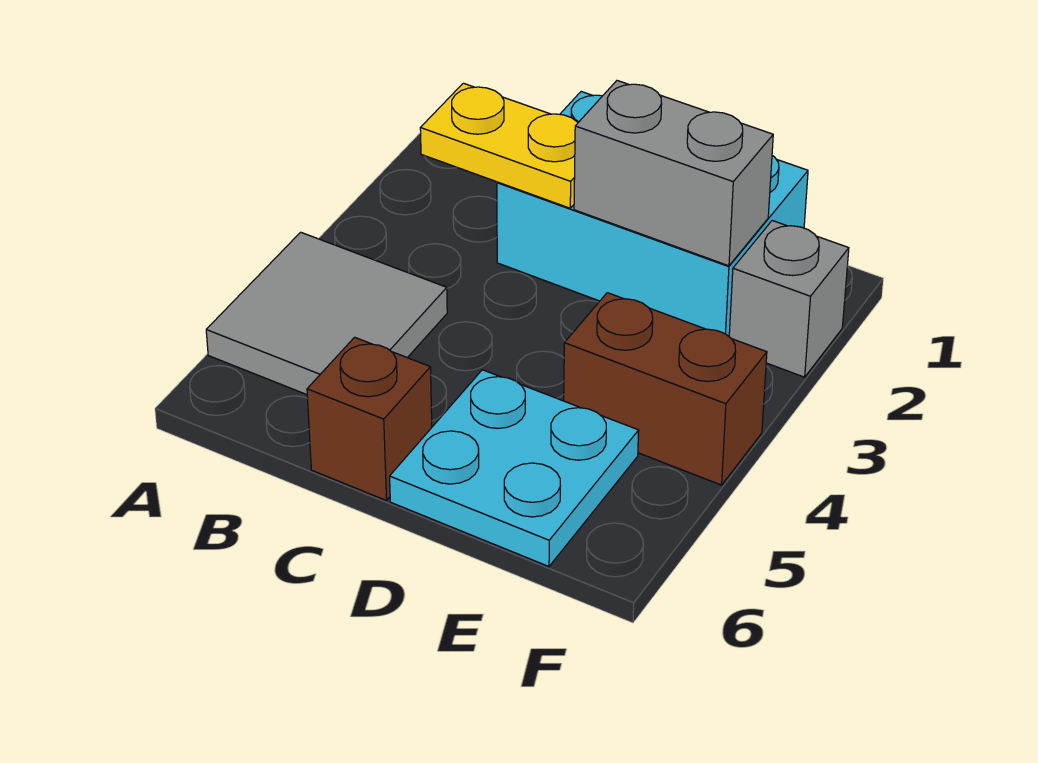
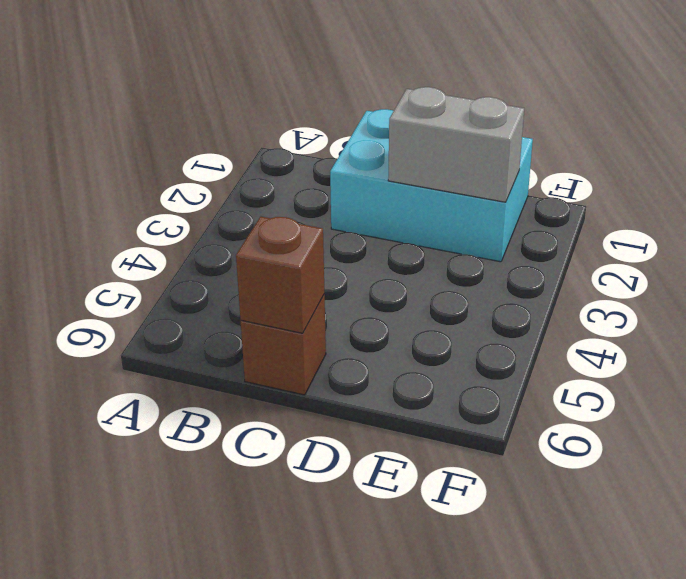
brown brick C6 level 2 -> none
none -> grey tile A4:B5 level 1
none -> cyan plate D5:E6 level 1

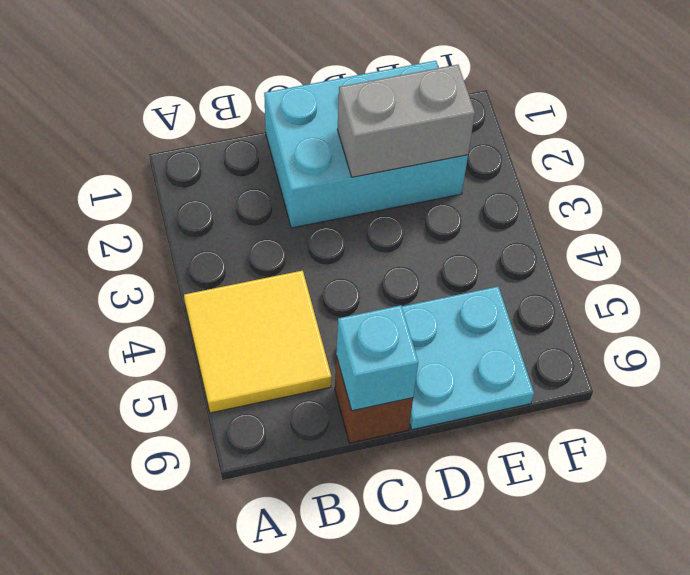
yellow tile A4:B5 level 1 -> grey tile A4:B5 level 1
cyan brick C6 level 2 -> none
none -> brown brick E4:F4 level 1
none -> grey brick F2 level 1

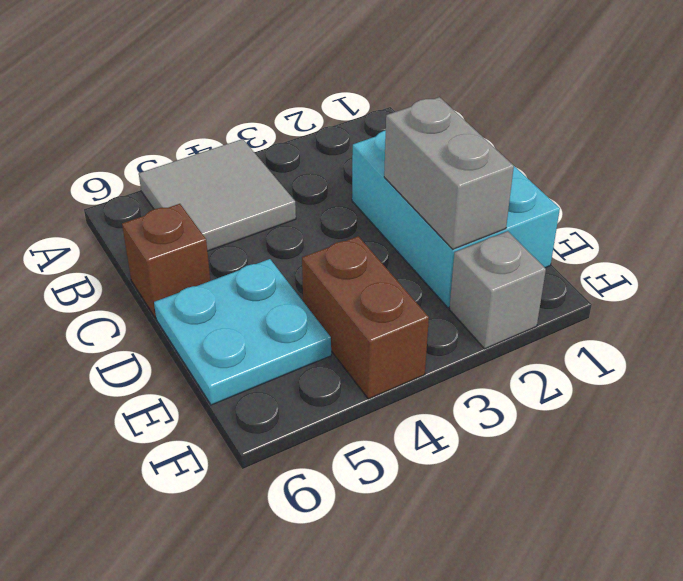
none -> yellow plate B2:C2 level 2

